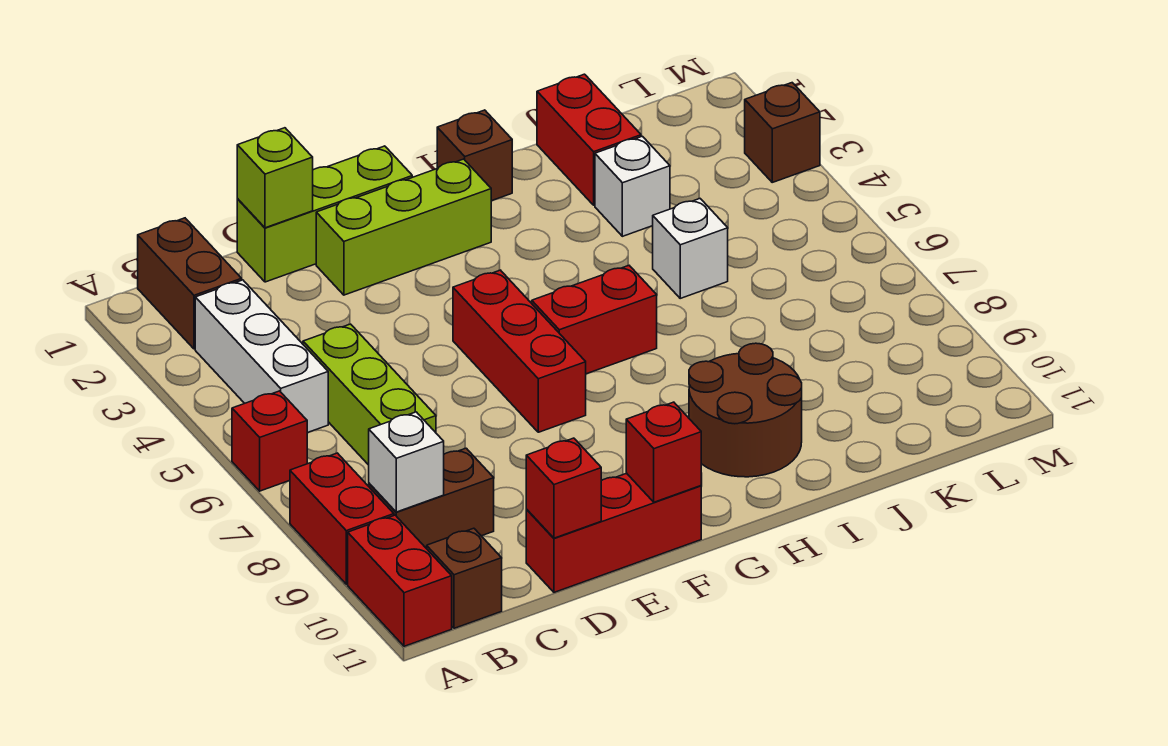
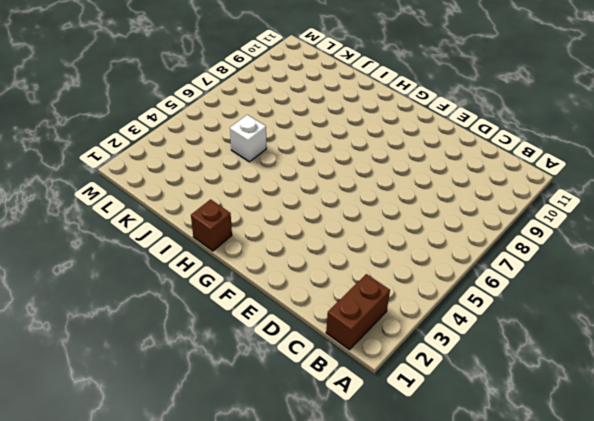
none -> red brick A6 level 1
none -> red brick A8:A9 level 1
none -> red brick A10:A11 level 1

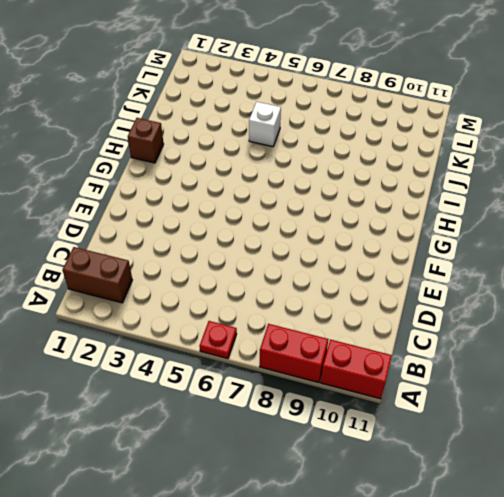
red plate A6 level 1 -> red brick A6 level 1
none -> white brick B3:B5 level 1
none -> brown brick B9:C9 level 1
none -> brown brick B11 level 1

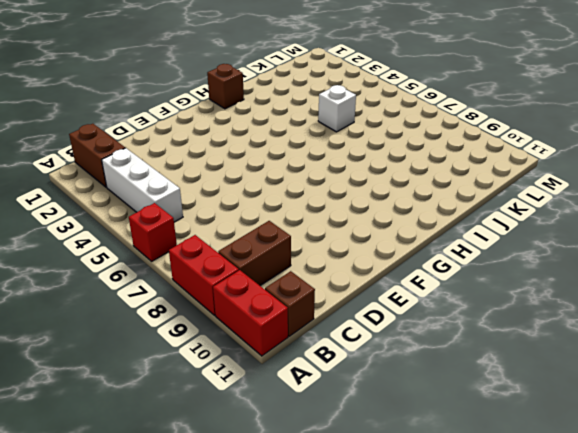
none -> lime brick C5:C7 level 1
none -> lime brick D1:F1 level 1
none -> red brick D11:F11 level 1

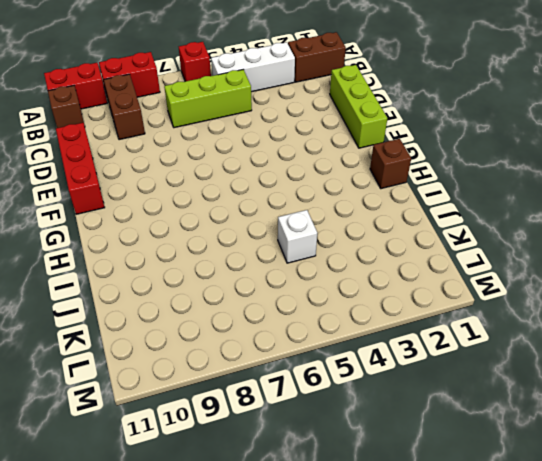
none -> lime brick E2:G2 level 1
none -> red brick F5:F7 level 1
none -> red brick G6:H6 level 1

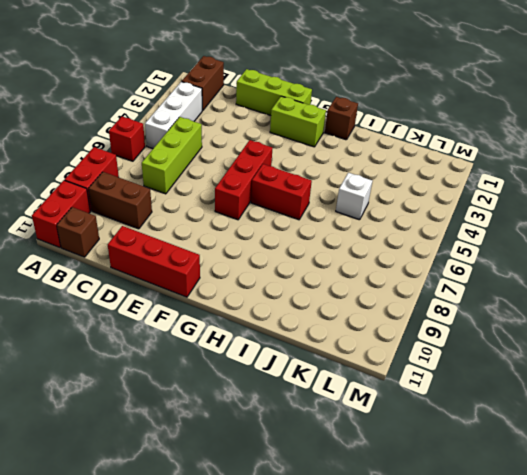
lime brick F2:G2 level 1 -> lime brick E2:G2 level 1
none -> brown round brick H9:I10 level 1
none -> red brick J1:J2 level 1
none -> white brick J3 level 1

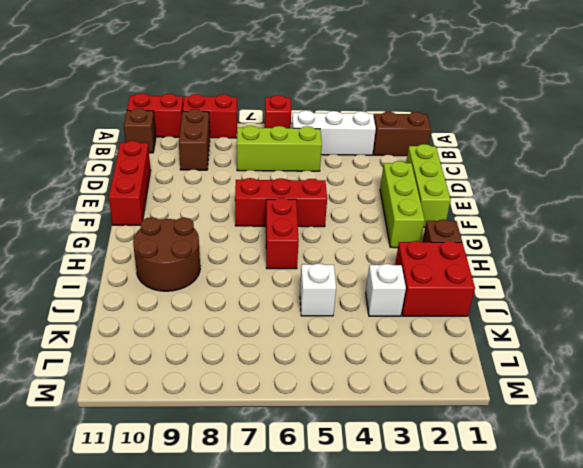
red brick I1:J2 level 1 -> red brick J1:J2 level 1
none -> brown brick M3 level 1
none -> white brick B9 level 2
none -> lime brick D1 level 2

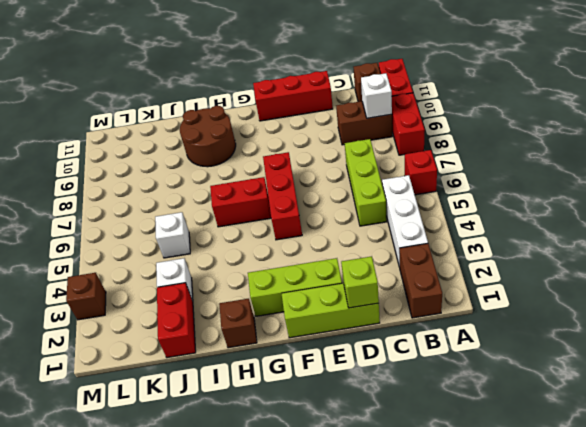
none -> red brick D11 level 2
none -> red brick F11 level 2

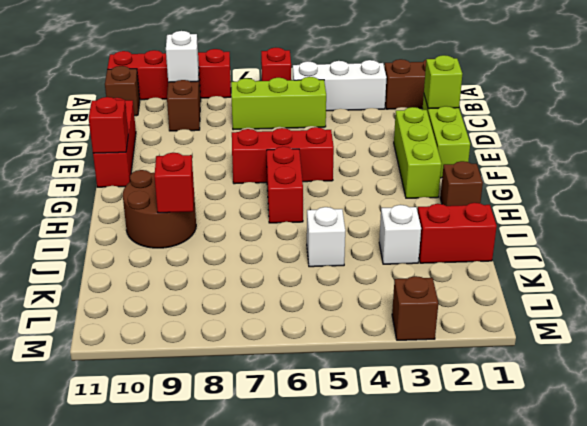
red brick I9 level 2 -> red brick D11 level 2

